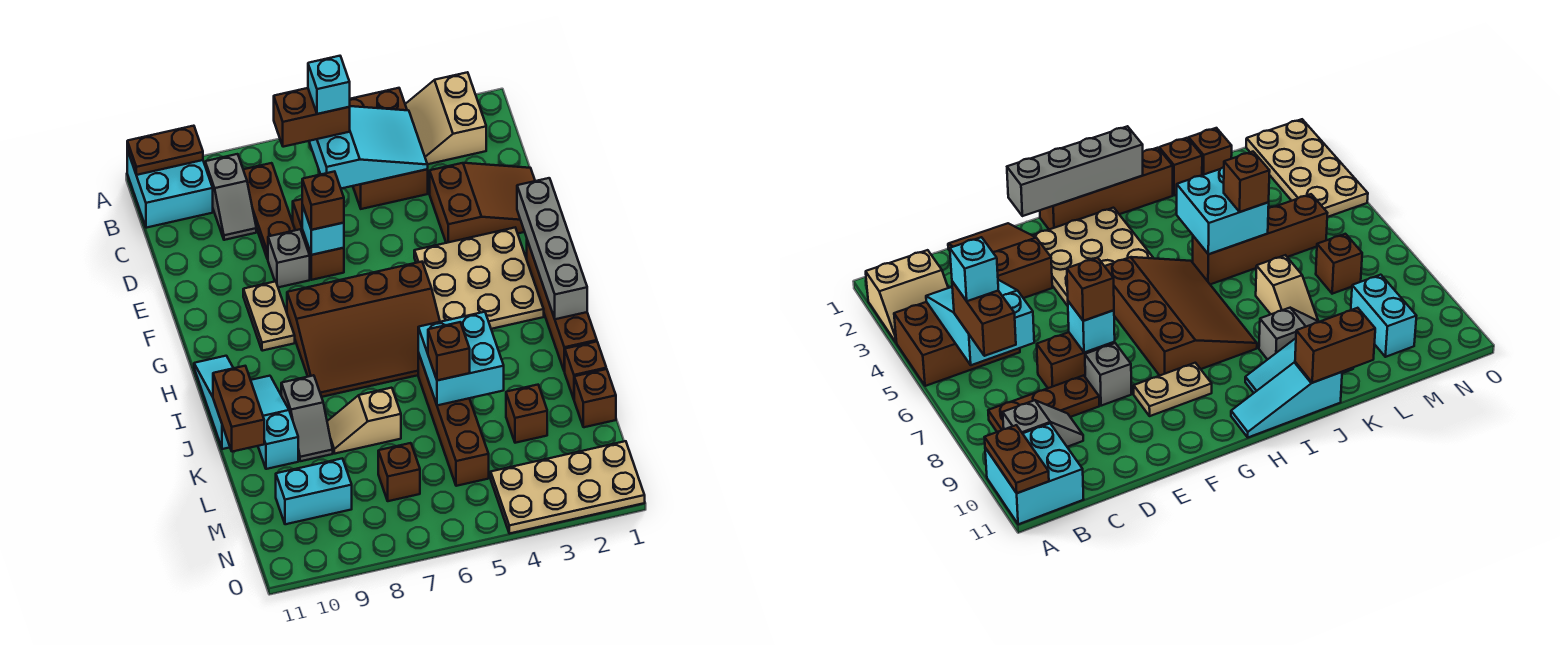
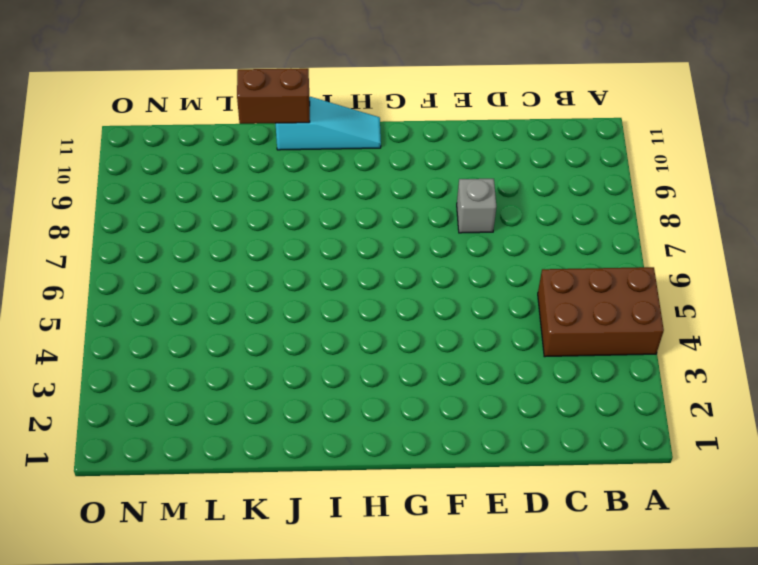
none -> tan slope A2:B3 level 1 top 2
none -> cyan brick A10:B11 level 1
none -> brown plate B8:D8 level 1
none -> grey slope B9:C9 level 1 top B

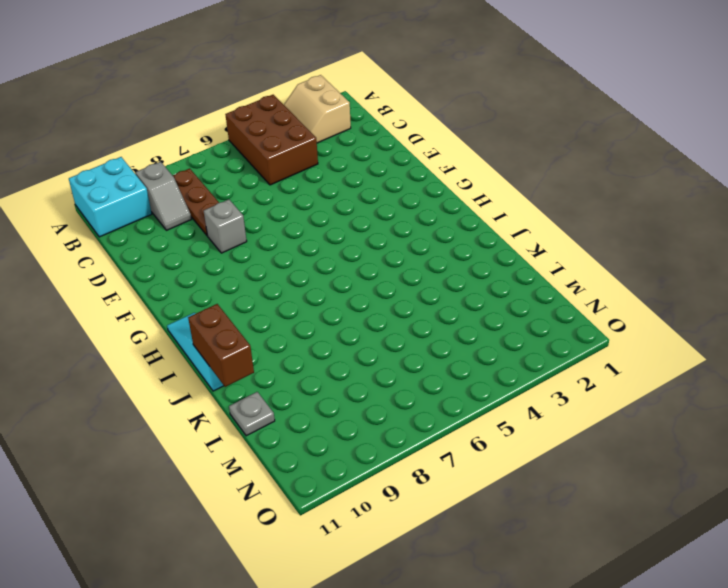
grey plate L11 level 1 -> none
none -> brown slope D1:E3 level 1 top 3
none -> brown brick D7:E7 level 1
none -> tan plate F2:H4 level 1
none -> tan plate F9:G9 level 1

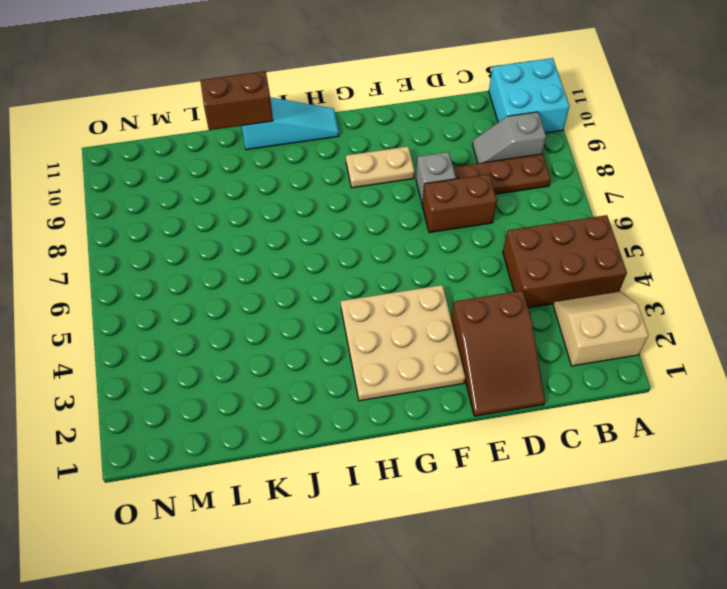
none -> brown brick G1:J1 level 1
none -> brown slope G5:I8 level 1 top G
none -> cyan slope I10:K10 level 1 top K
none -> brown brick J5:M5 level 1

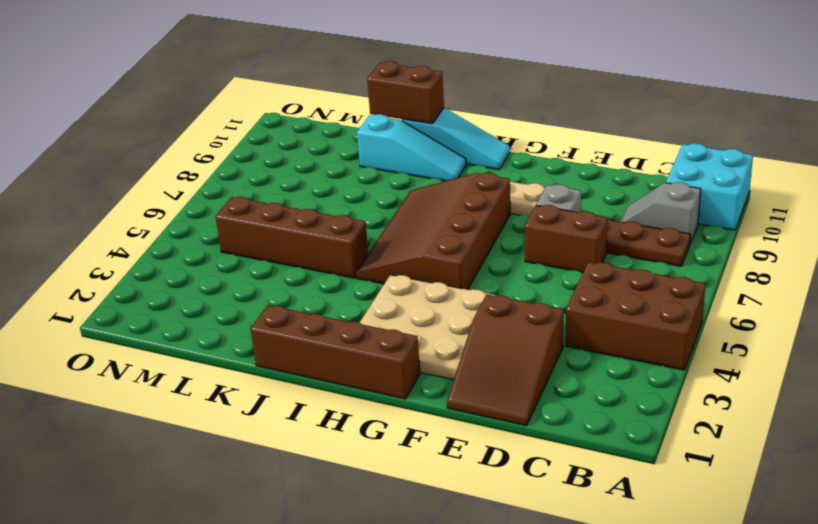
none -> tan slope A2:B3 level 1 top 2
none -> grey slope J9:K9 level 1 top J
none -> brown brick K1 level 1
none -> tan slope K7:K8 level 1 top 7

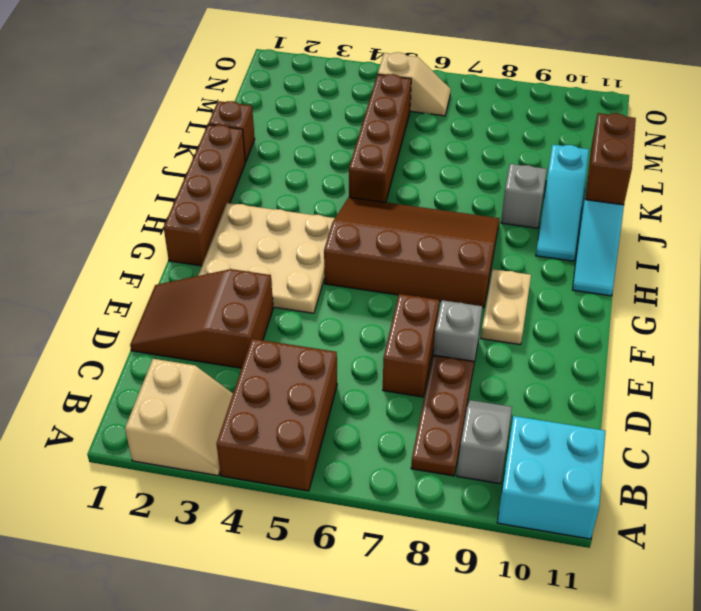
tan slope N5:N6 level 1 top 5 -> tan slope K7:K8 level 1 top 7
none -> brown brick L1 level 1
none -> brown brick L3 level 1
none -> brown brick M7 level 1
none -> cyan brick M9:M10 level 1

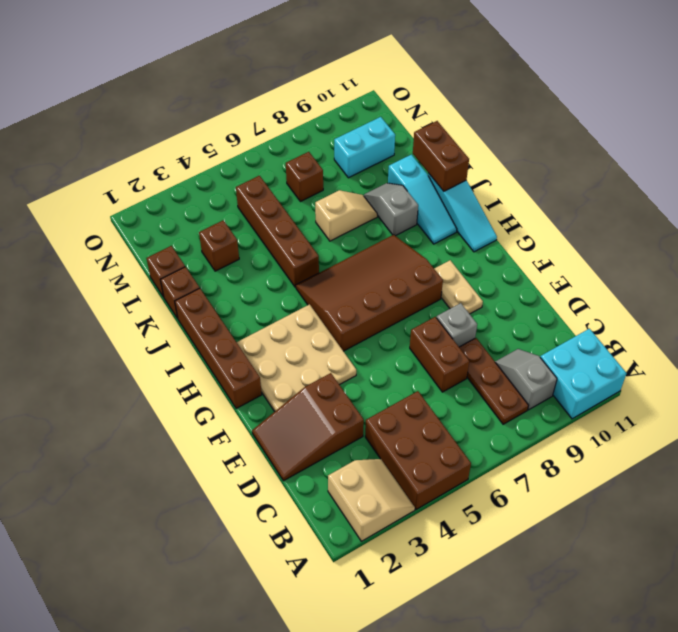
none -> tan plate N1:O4 level 1
none -> brown plate A10:A11 level 2
none -> cyan slope B4:C6 level 2 top 6
none -> cyan brick E7 level 2

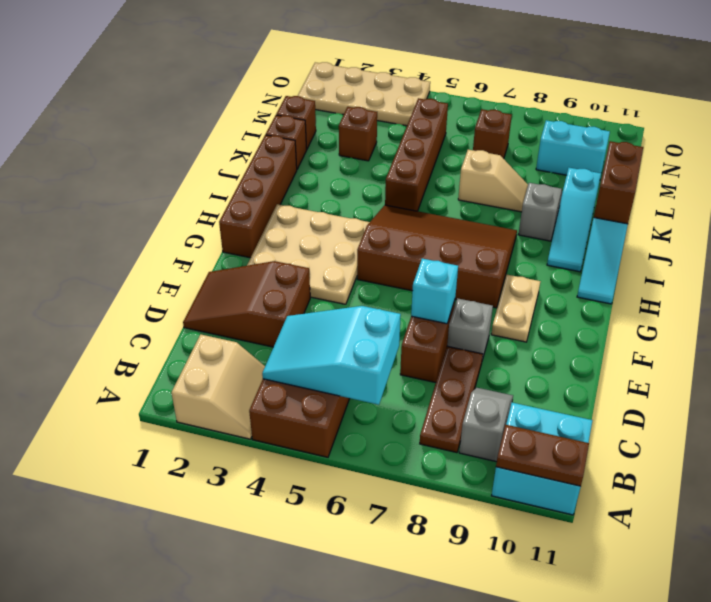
none -> grey brick F1:I1 level 2
none -> cyan brick J4:K5 level 2
none -> brown brick B6:B7 level 3
none -> brown brick E7 level 3

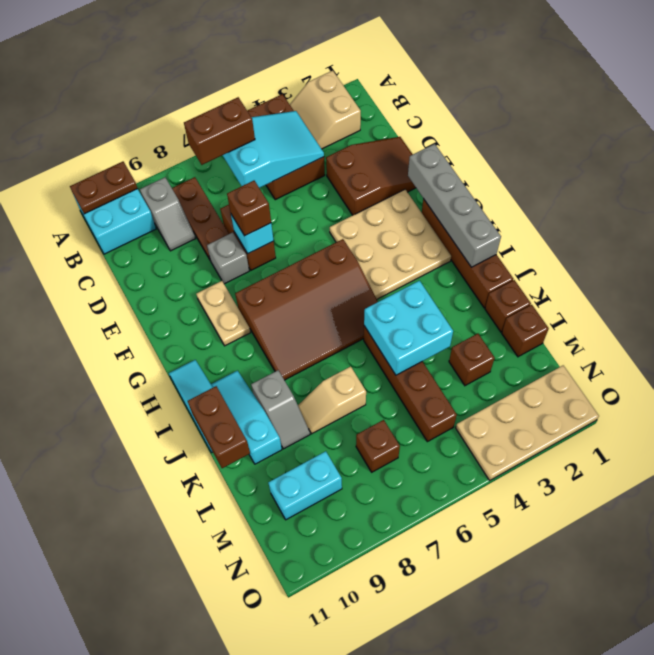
none -> brown brick K5 level 3
none -> cyan brick B6 level 4

